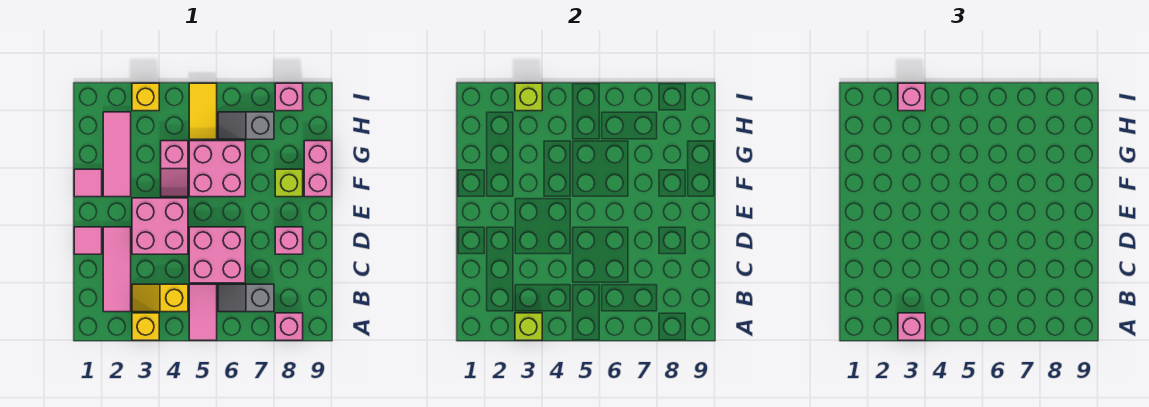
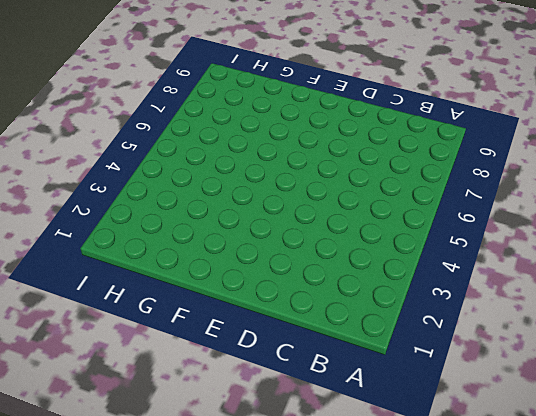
none -> yellow brick A3 level 1
none -> pink tile A5:B5 level 1
none -> pink brick A8 level 1

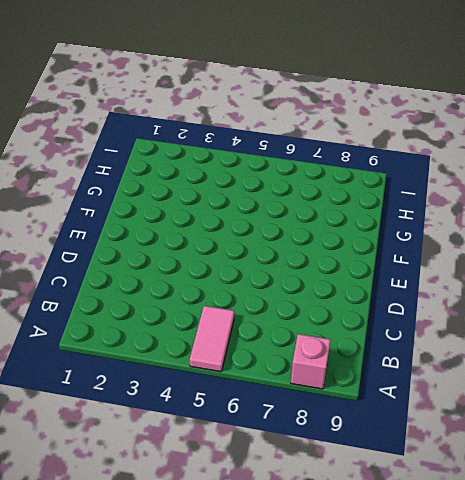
none -> yellow brick A3 level 1
none -> pink tile B2:D2 level 1
none -> yellow slope B3:B4 level 1 top 4

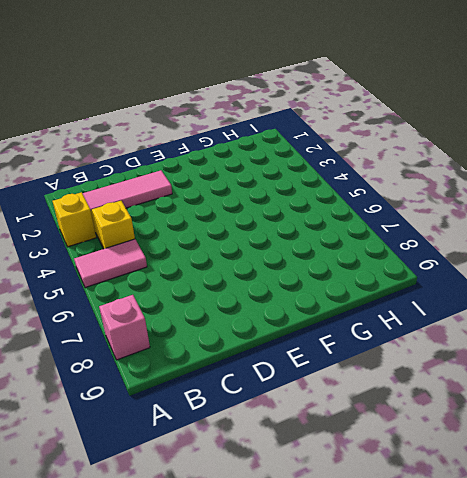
none -> grey slope B6:B7 level 1 top 7
none -> pink brick C5:D6 level 1
none -> pink tile D1 level 1

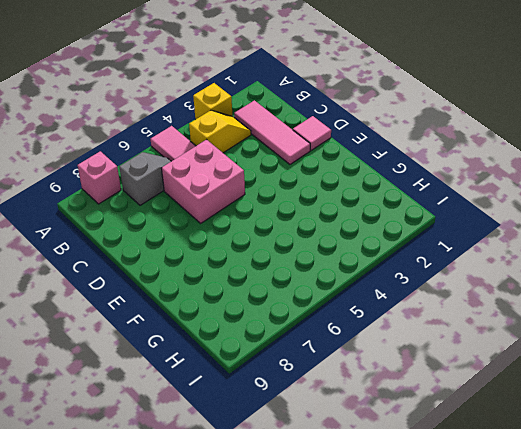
none -> pink brick D3:E4 level 1
none -> pink brick D8 level 1
none -> pink tile F1 level 1

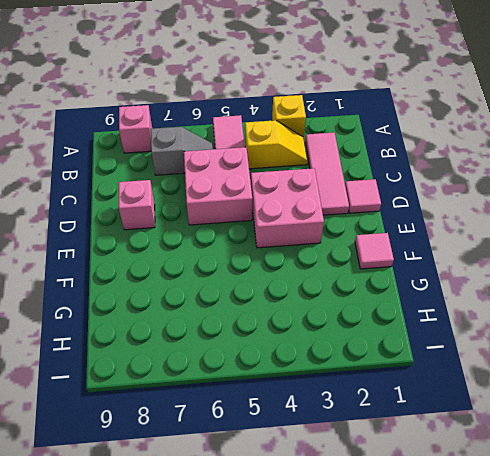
none -> pink tile F2:H2 level 1
none -> pink slope F4:G4 level 1 top G
none -> pink brick F5:G6 level 1

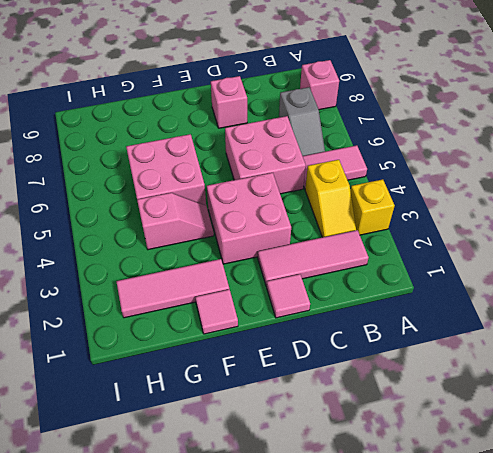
none -> lime brick F8 level 1
none -> pink brick F9:G9 level 1
none -> yellow tile H5:I5 level 1

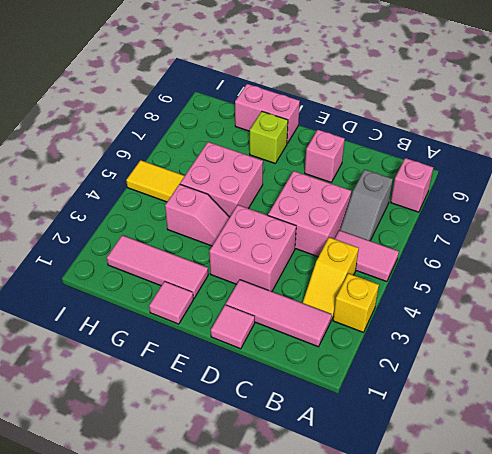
none -> grey slope H6:H7 level 1 top 7
none -> yellow brick I3 level 1
none -> pink brick I8 level 1

